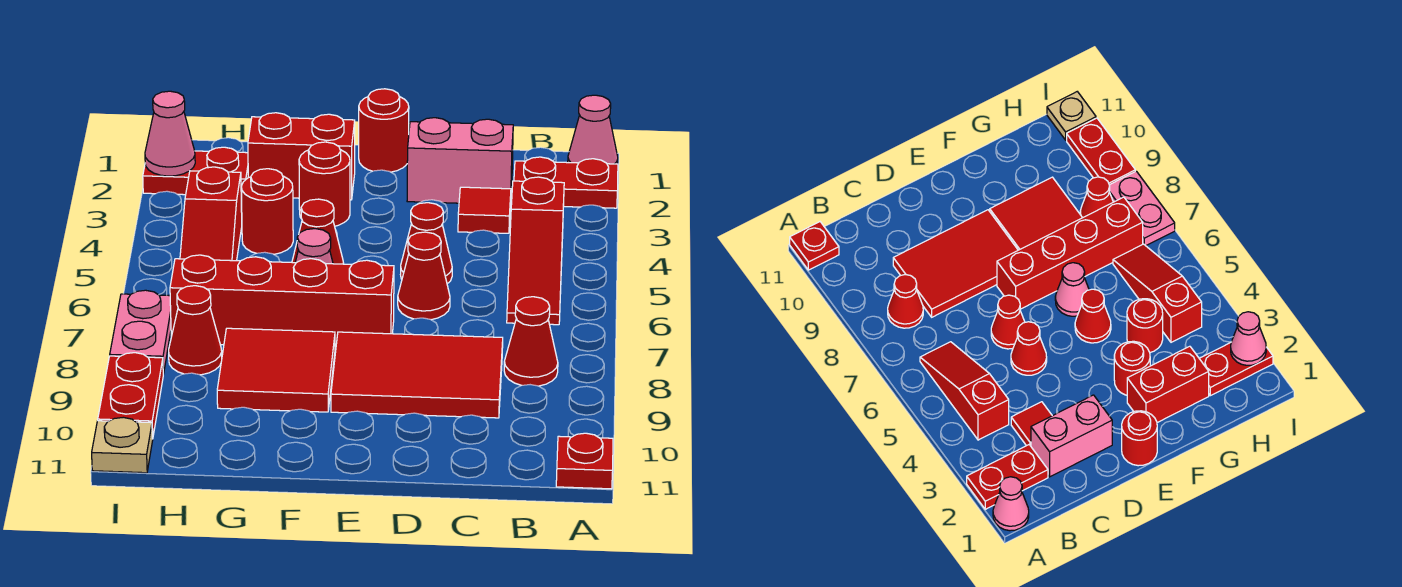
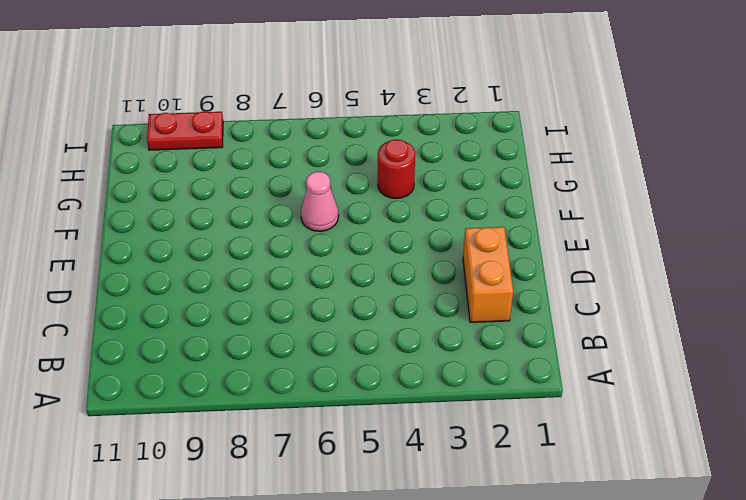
orange brick C2:D2 level 1 -> pink brick C2:D2 level 1
none -> pink cone A1 level 1
none -> red plate A2:B2 level 1
none -> red plate A11 level 1

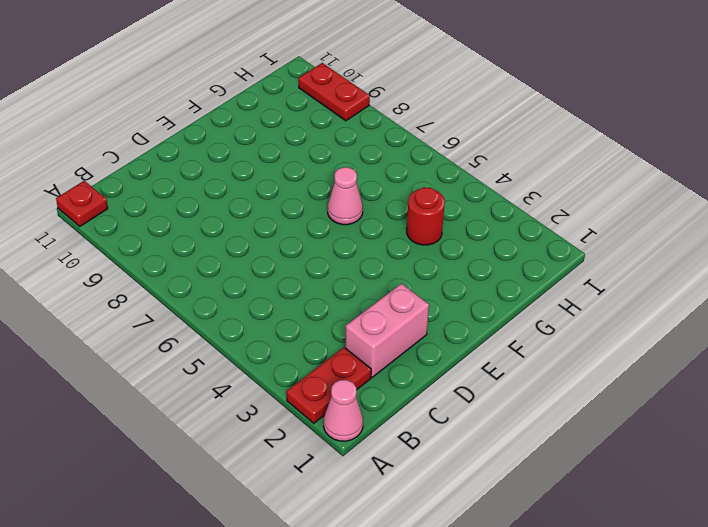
none -> red slope B4:B6 level 1 top 4
none -> red cone B8 level 1
none -> red tile C3 level 1

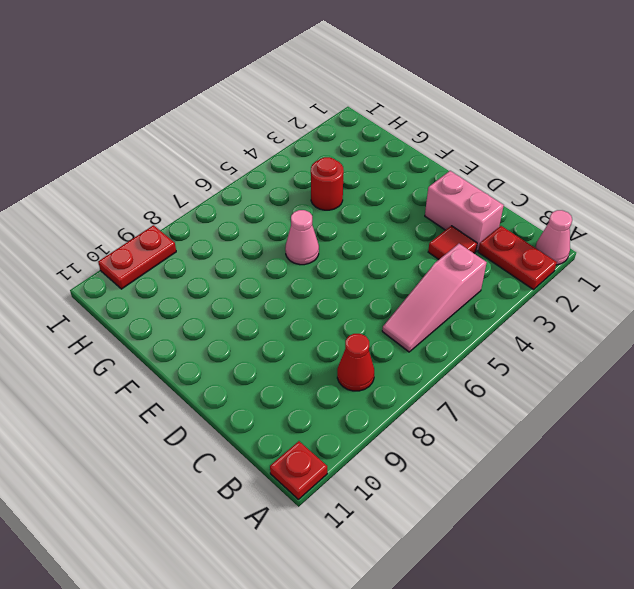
pink slope B4:B6 level 1 top 4 -> red slope B4:B6 level 1 top 4
none -> red tile C8:E9 level 1
none -> red cone D5 level 1
none -> red cone D6 level 1

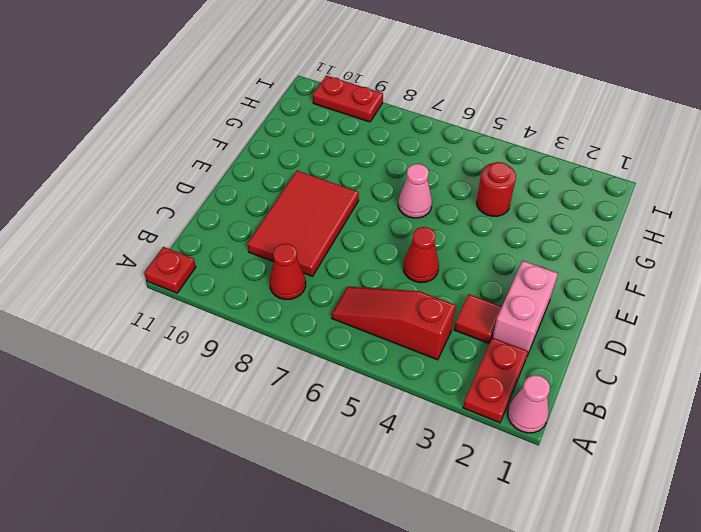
none -> red cone D6 level 1
none -> red round brick E1 level 1
none -> red brick E7:H7 level 1

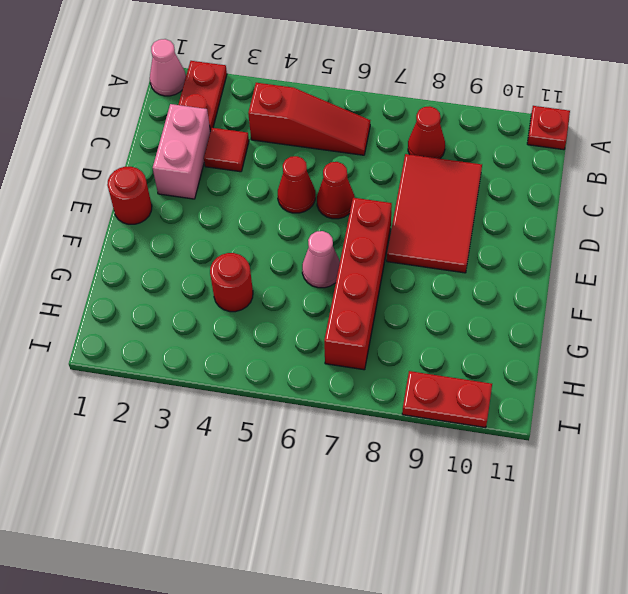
none -> red brick F2:G2 level 1
none -> red round brick F3 level 1
none -> red cone F5 level 1

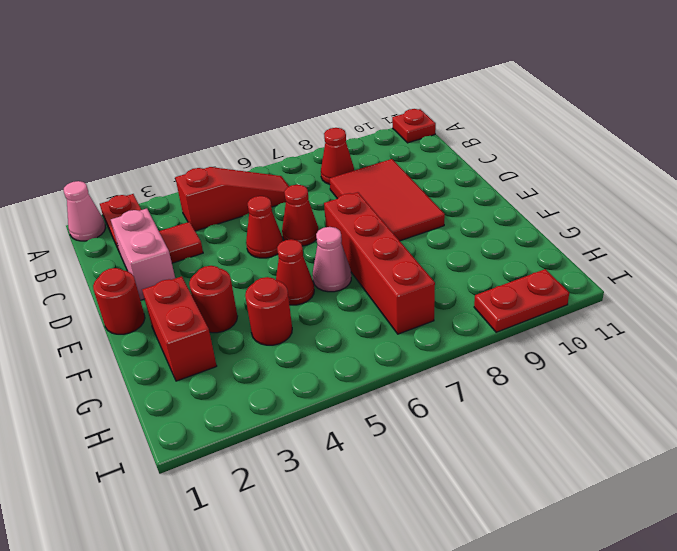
none -> red tile F8:G9 level 1
none -> red plate H2:I2 level 1
none -> red slope H4:H6 level 1 top 4

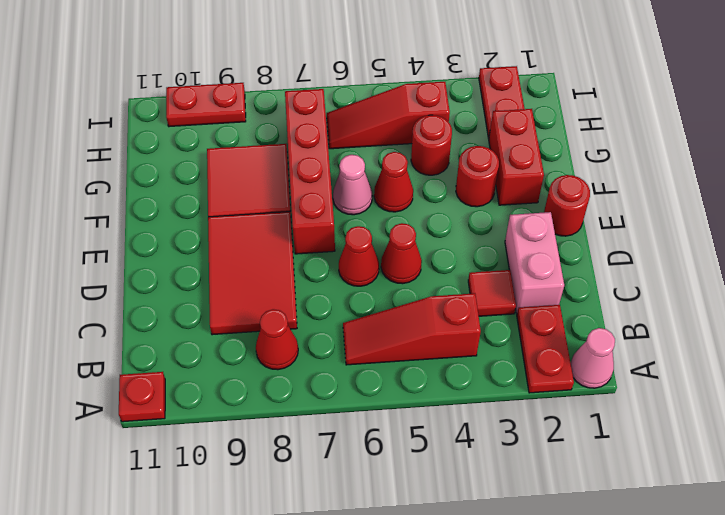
none -> red cone H8 level 1
none -> pink plate I7:I8 level 1
none -> tan plate I11 level 1

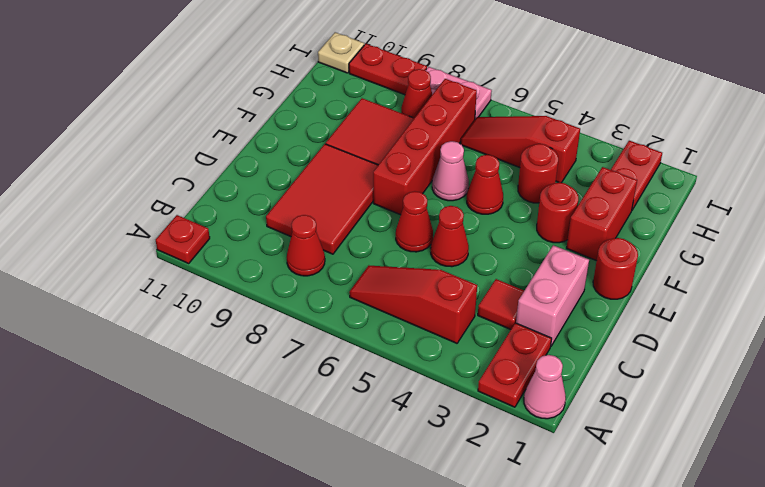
none -> pink cone I2 level 2

